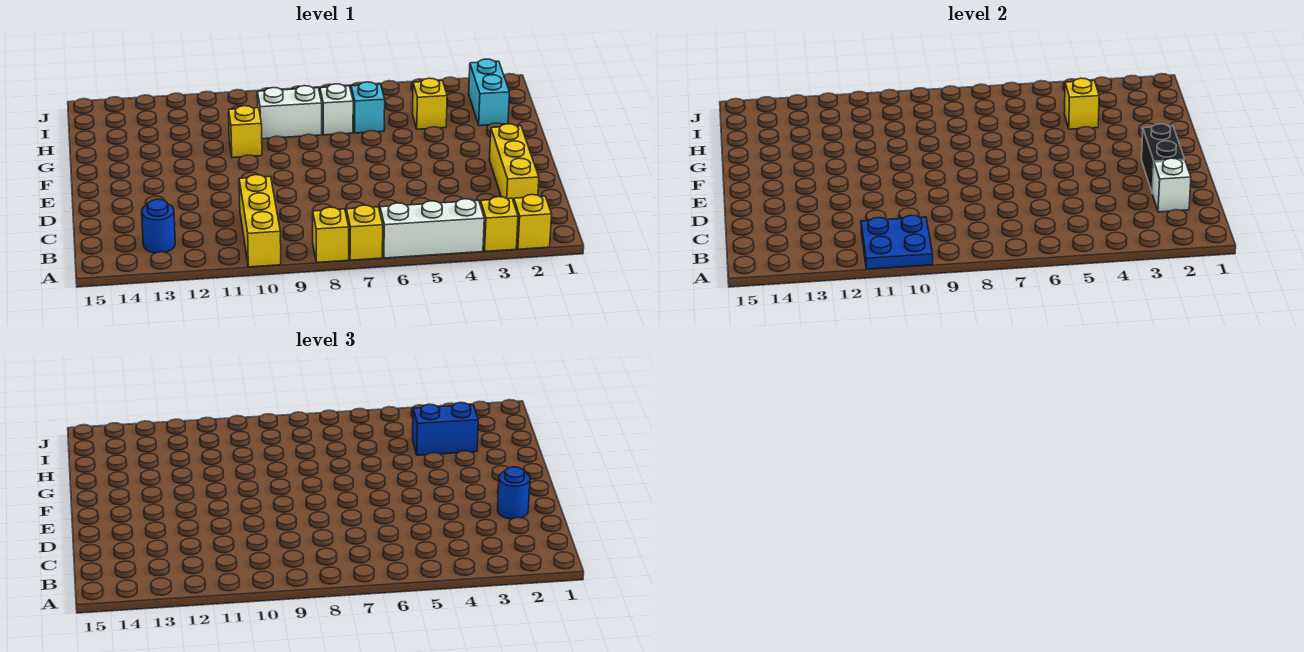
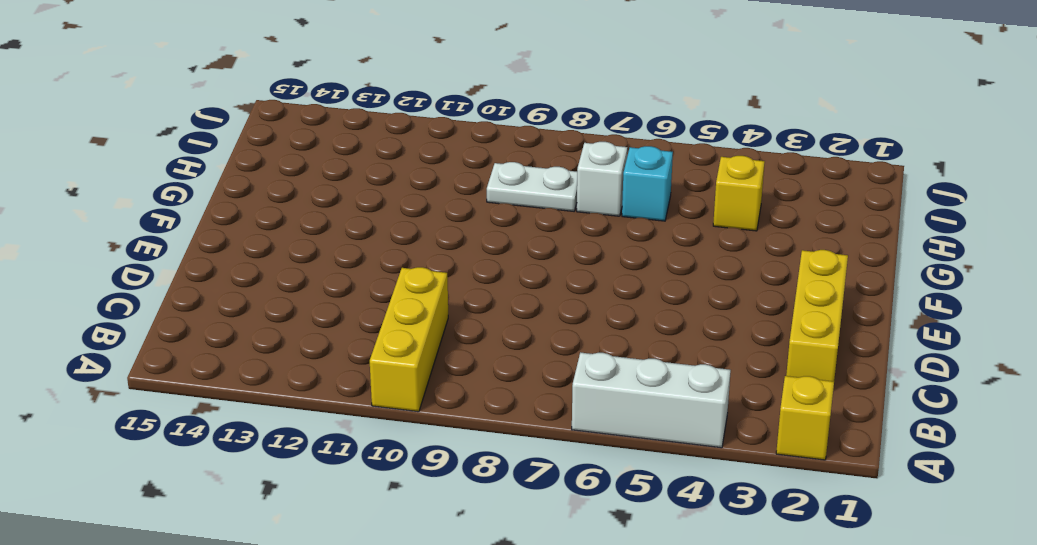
white plate H8:H9 level 1 -> white brick H8:H9 level 1
none -> yellow brick A3 level 1
none -> yellow brick A7 level 1
none -> yellow brick A8 level 1

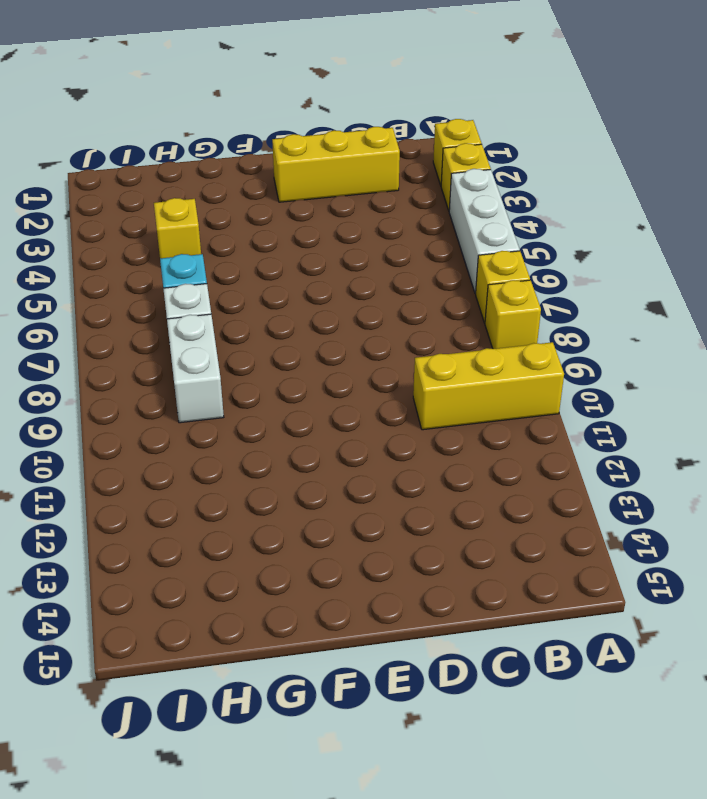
none -> blue round brick B13 level 1
none -> yellow brick G10 level 1
none -> cyan brick H2:I2 level 1

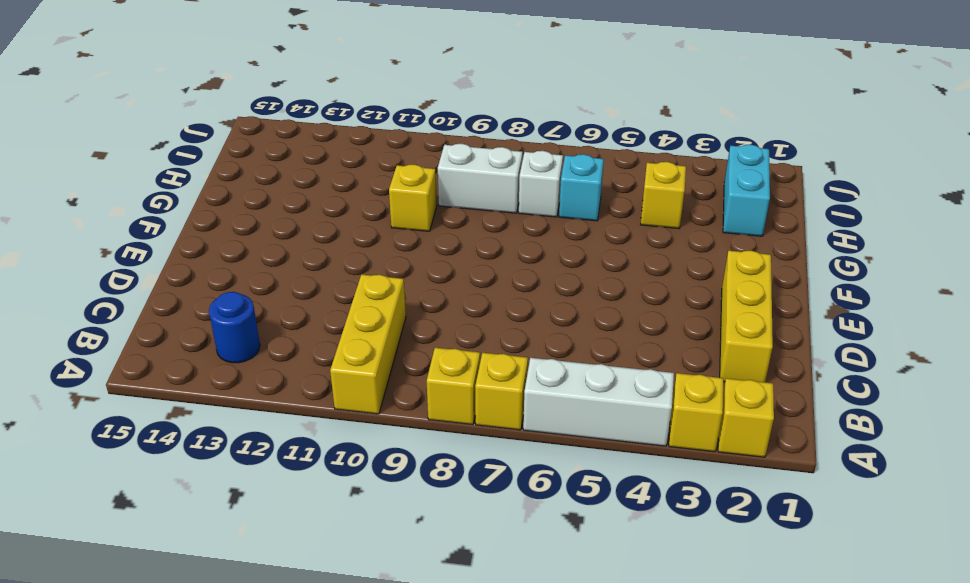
none -> blue plate A10:B11 level 2
none -> white brick C2 level 2
none -> black brick D2:E2 level 2

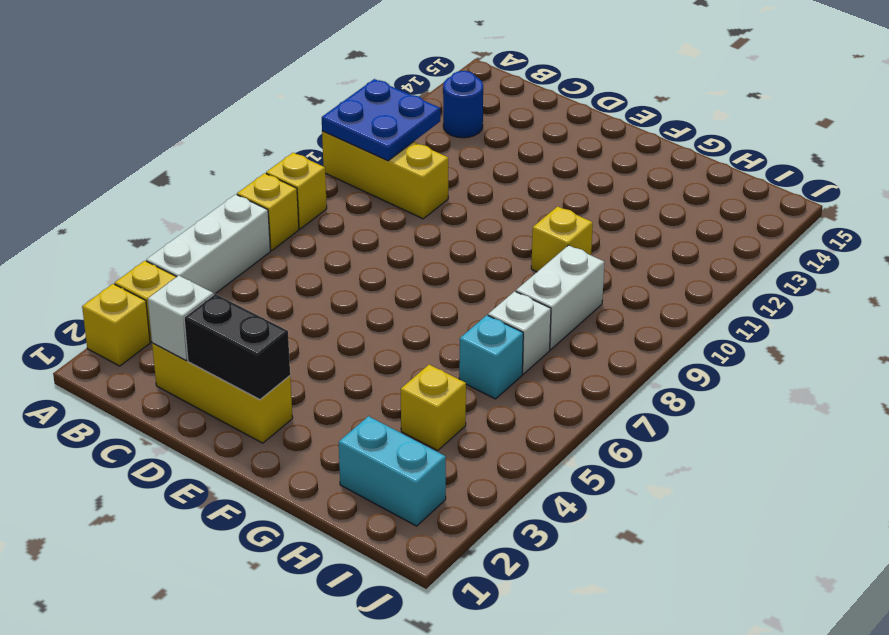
none -> yellow brick H4 level 2
none -> blue round brick D2 level 3
none -> blue brick H3:H4 level 3

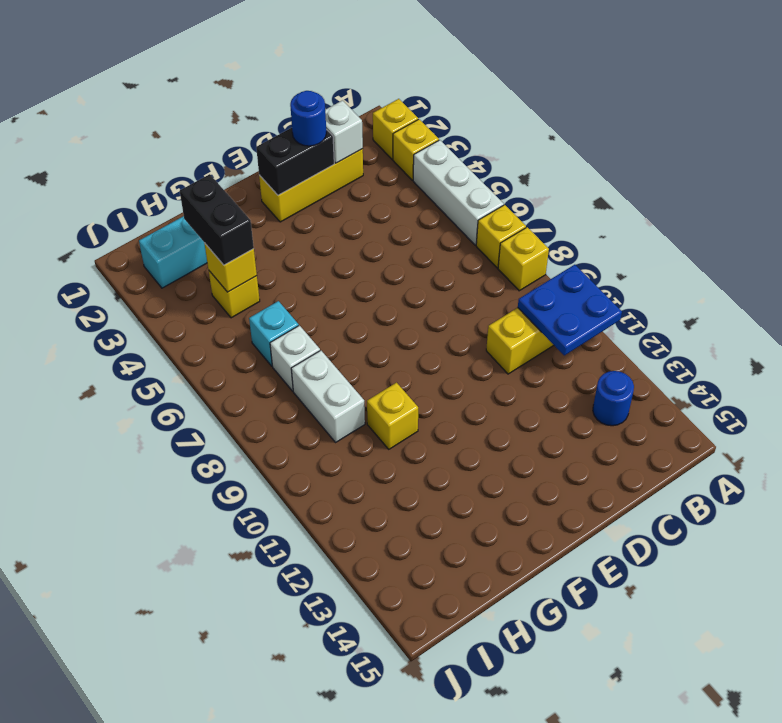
black brick H3:H4 level 3 -> blue brick H3:H4 level 3

